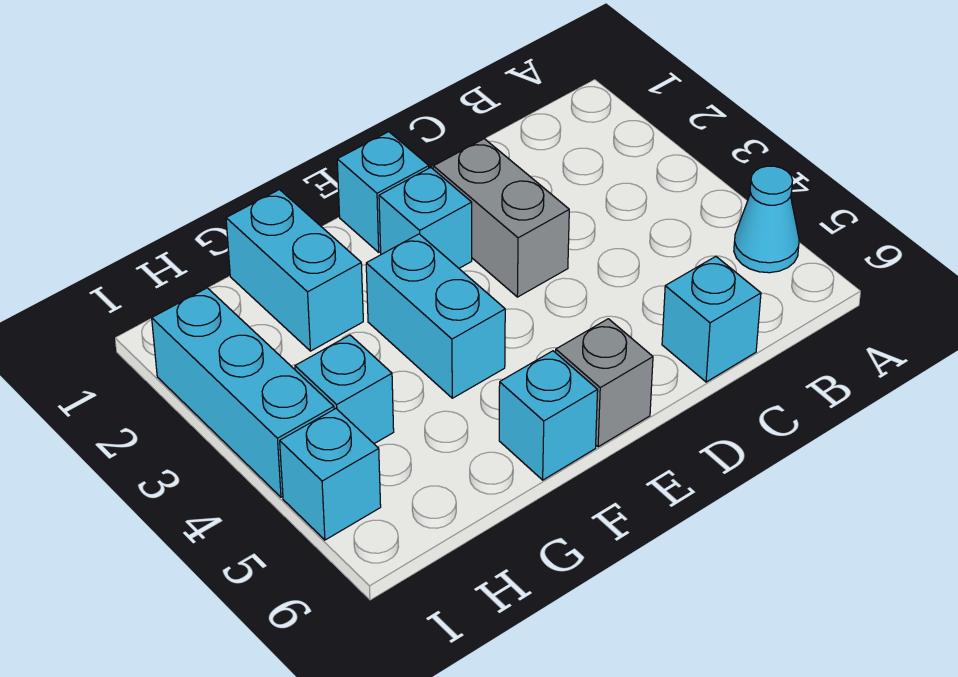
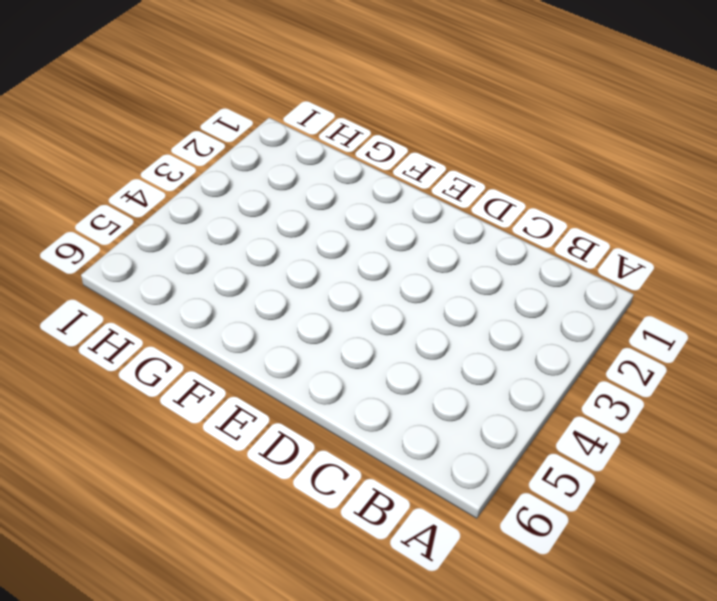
none -> cyan cone A5 level 1
none -> cyan brick C6 level 1
none -> grey brick D2:D3 level 1

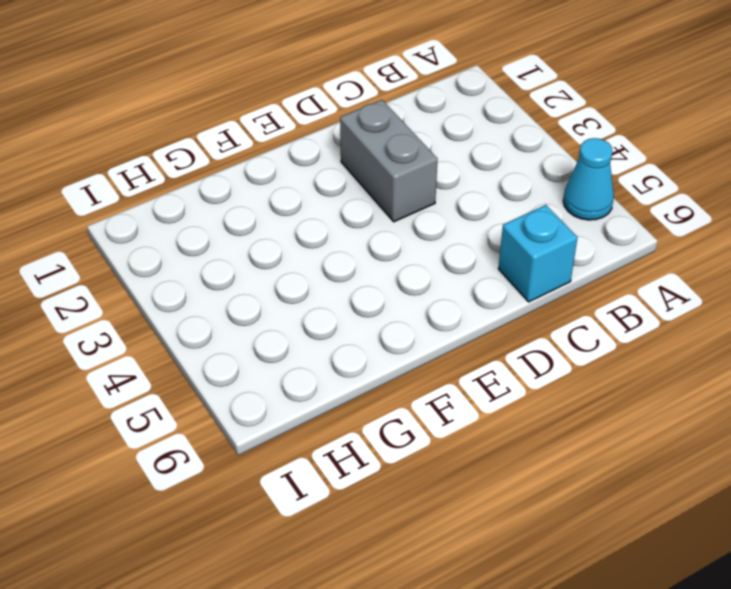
none -> cyan brick E1 level 1
none -> cyan brick E2 level 1
none -> grey brick E6 level 1

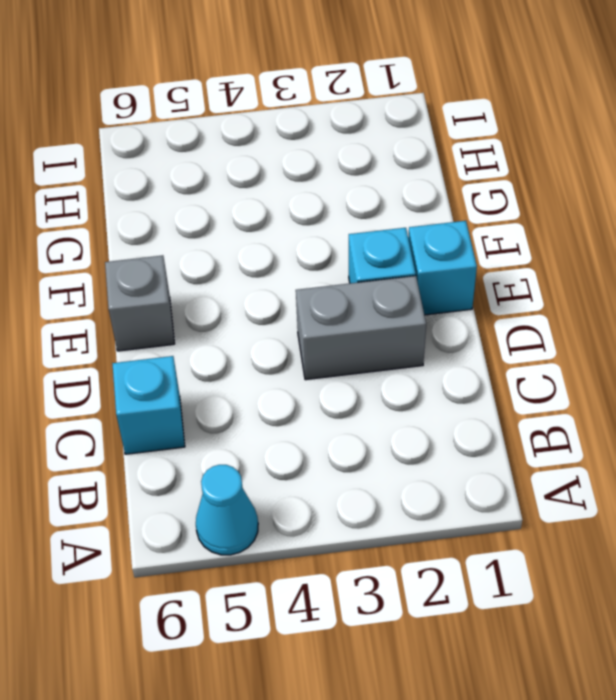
none -> cyan brick F3:F4 level 1
none -> cyan brick F6 level 1
none -> cyan brick G1:G2 level 1

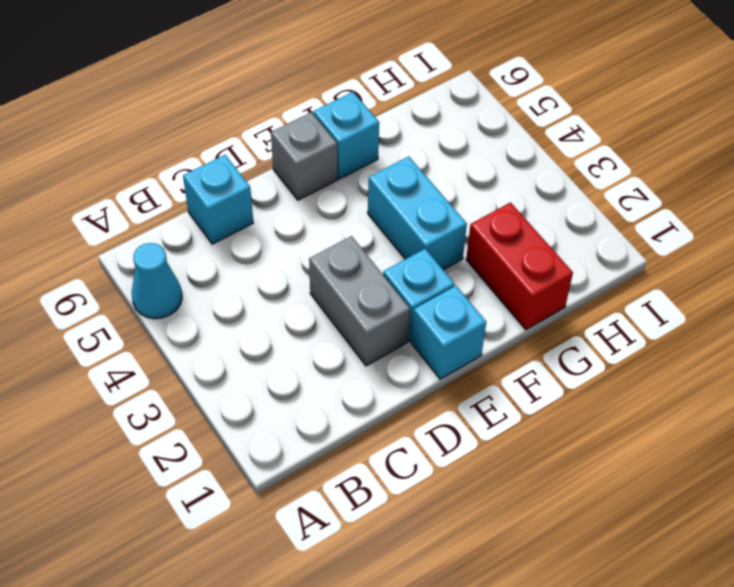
red brick G1:G2 level 1 -> cyan brick G1:G2 level 1
none -> cyan brick H4 level 1
none -> cyan brick I2:I4 level 1
none -> cyan brick I5 level 1

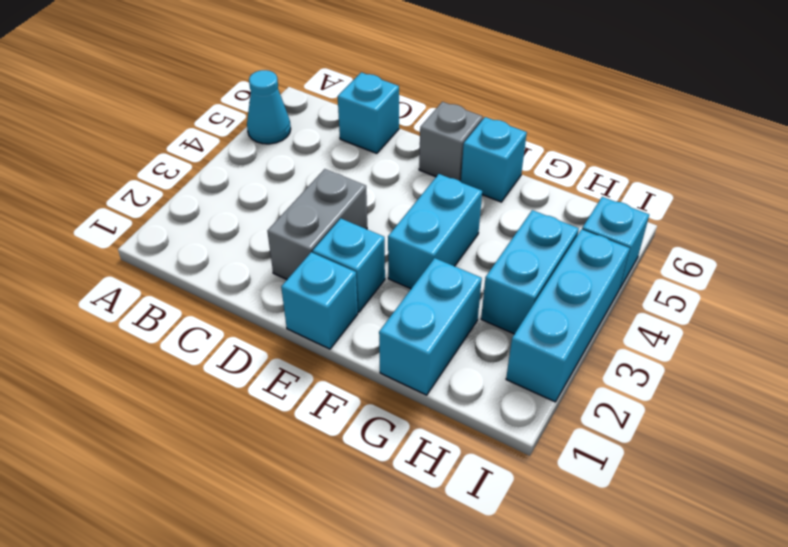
cyan brick H3:H4 level 1 -> cyan brick H4 level 1

